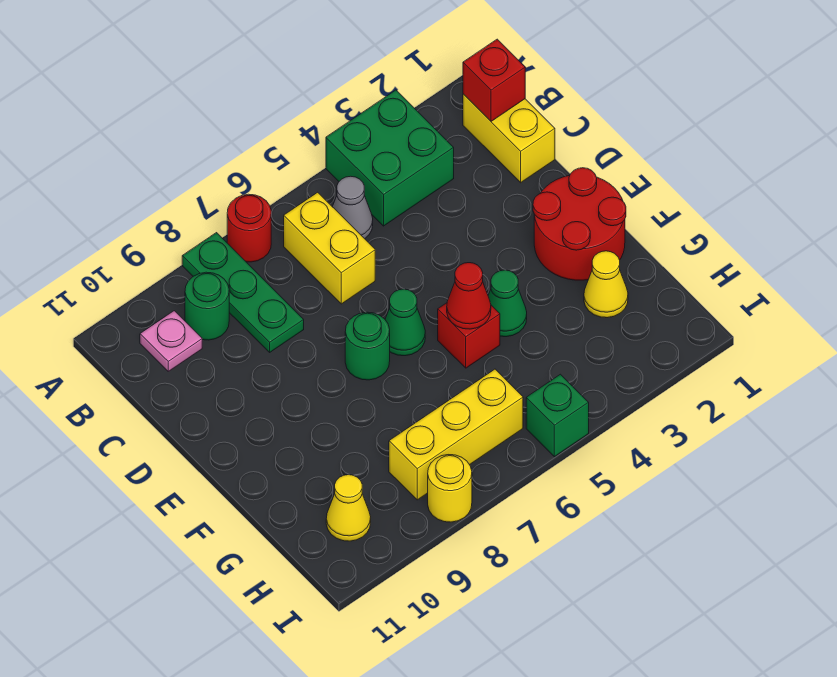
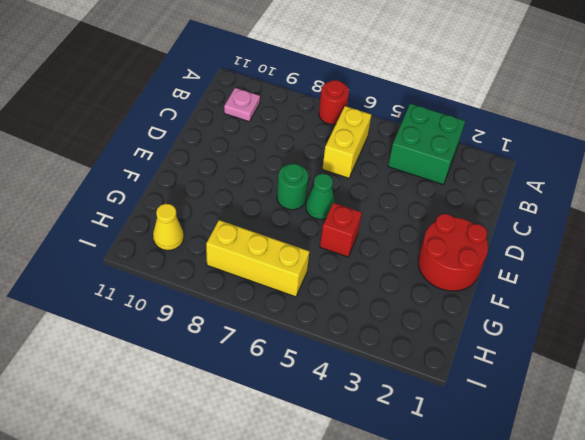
none -> green plate A8:C8 level 1
none -> yellow brick B1:C1 level 1
none -> grey cone B5 level 1

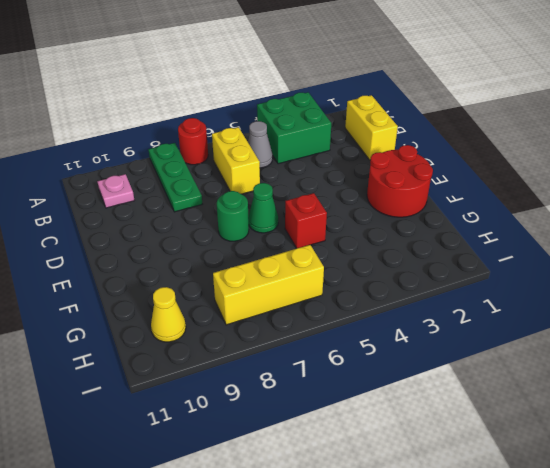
none -> green round brick B9 level 1
none -> green cone F4 level 1
none -> yellow cone G2 level 1

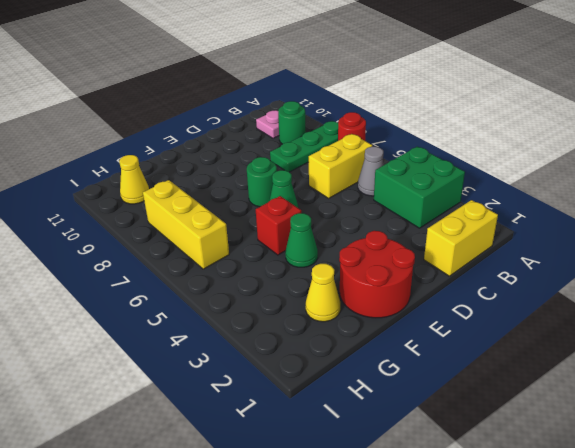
none -> green brick I5 level 1
none -> yellow round brick I8 level 1
none -> red brick B1 level 2

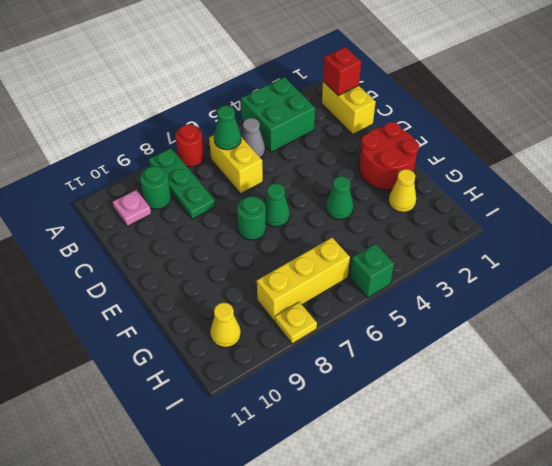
green cone B6 level 2 -> none
yellow plate I8 level 1 -> yellow round brick I8 level 1
none -> red brick F5 level 1
none -> red cone F5 level 2

